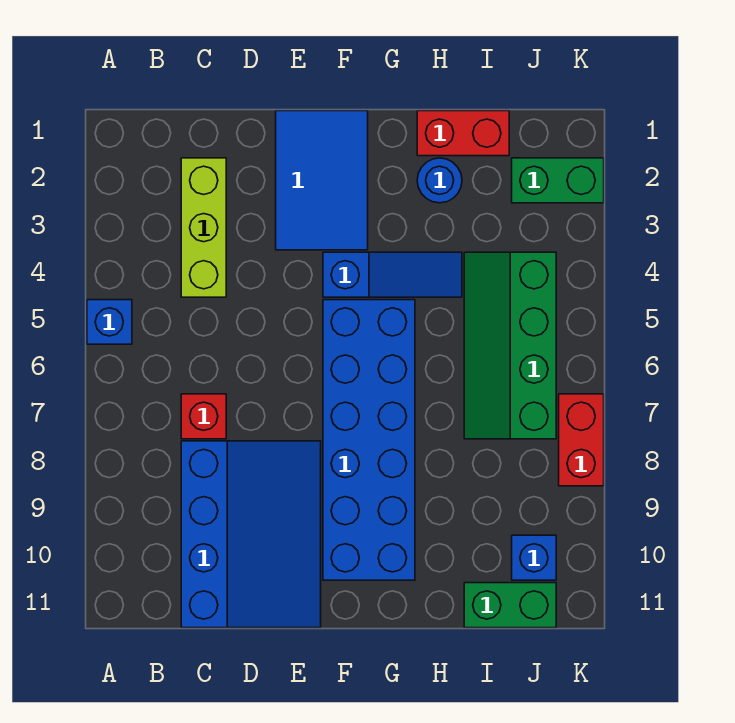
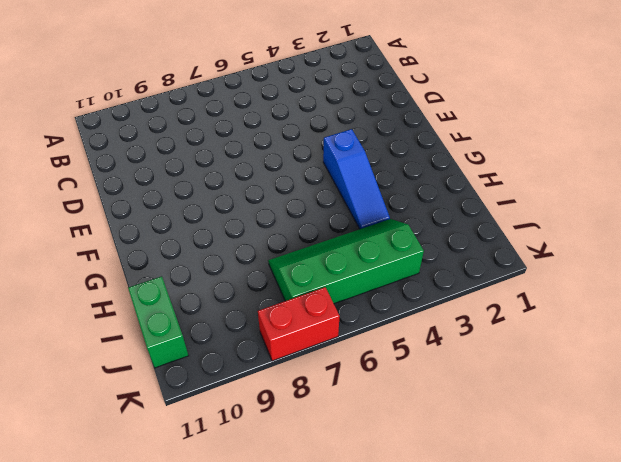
none -> blue brick A5 level 1
none -> lime brick C2:C4 level 1
none -> red brick C7 level 1

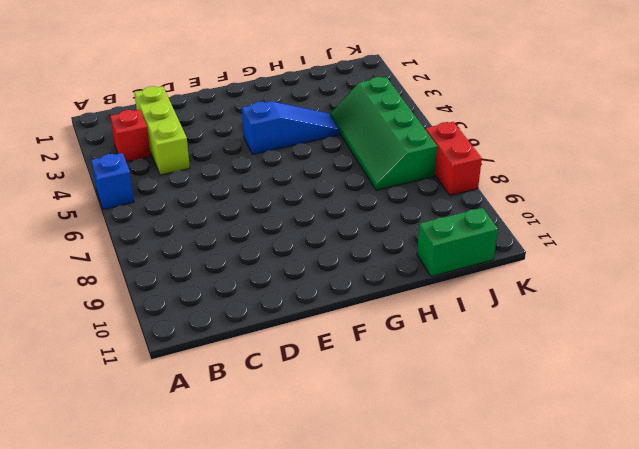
red brick B3 level 1 -> red brick C7 level 1
none -> blue slope C8:E11 level 1 top C
none -> blue tile E1:F3 level 1
none -> blue brick F5:G10 level 1

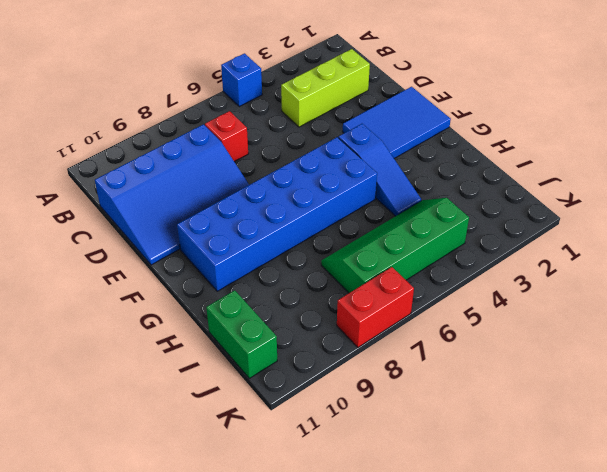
none -> red brick H1:I1 level 1
none -> blue round brick H2 level 1
none -> green brick J2:K2 level 1

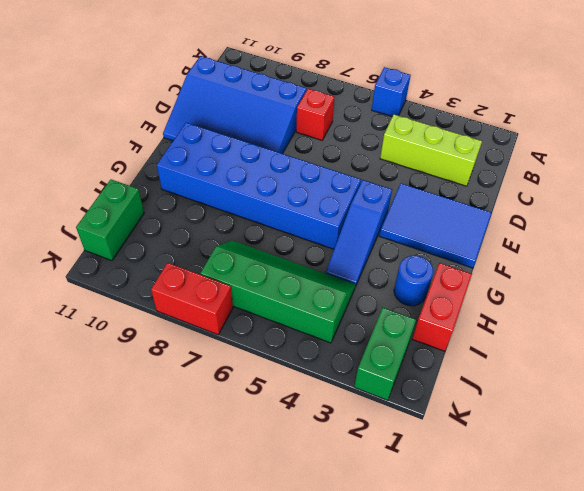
none -> blue brick J10 level 1

